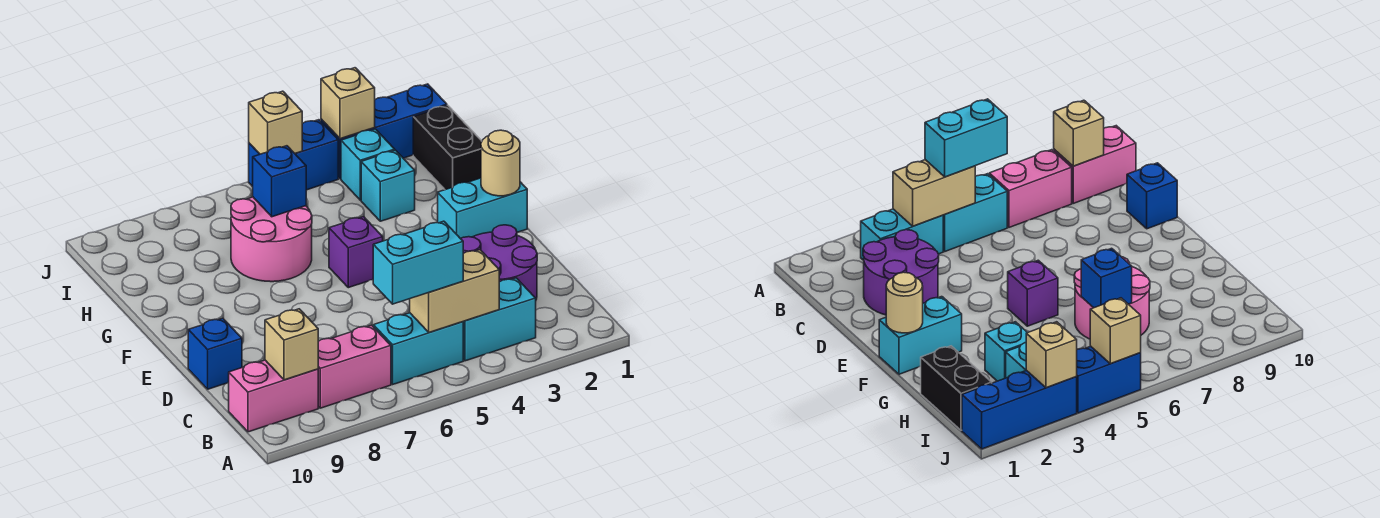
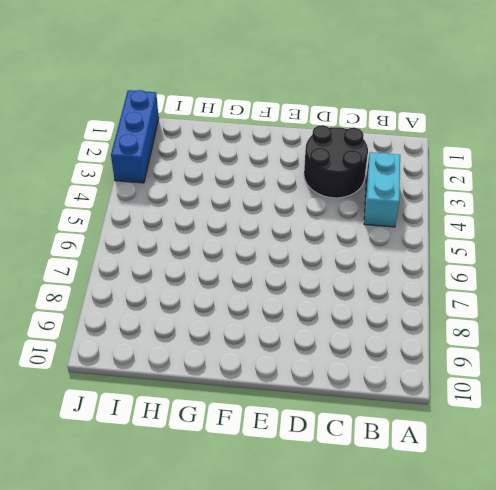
black round brick C2:D3 level 1 -> purple round brick C2:D3 level 1
none -> cyan brick B5:B6 level 1
none -> pink brick B7:B8 level 1
none -> pink brick B9:B10 level 1

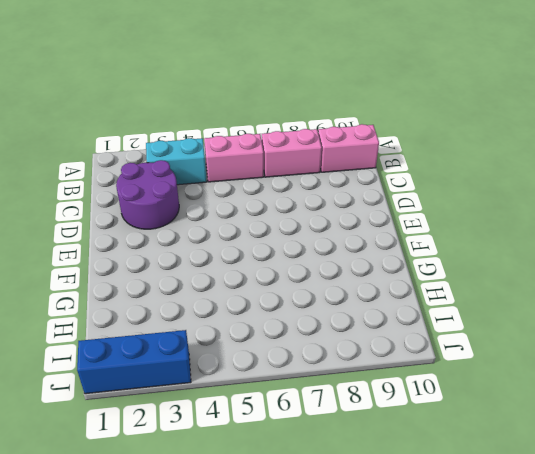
pink brick B5:B6 level 1 -> cyan brick B5:B6 level 1
none -> blue brick D10 level 1
none -> cyan brick F1:F2 level 1
none -> purple brick F5 level 1

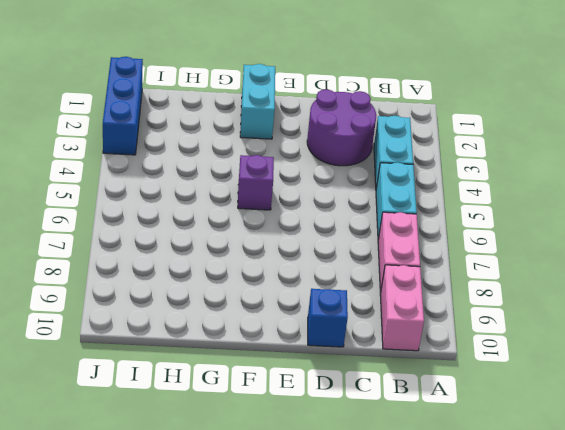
none -> pink round brick G6:H7 level 1
none -> black brick H1:I1 level 1
none -> cyan brick H3 level 1

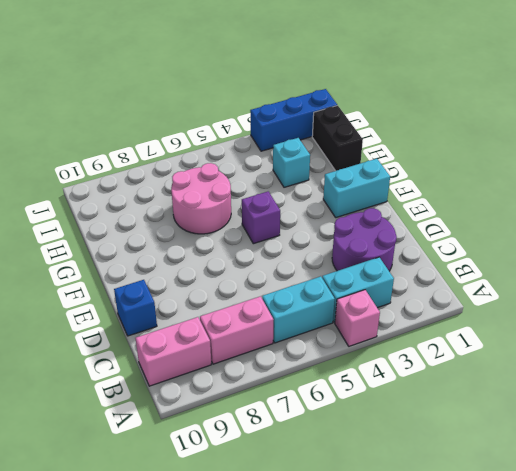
pink brick A4 level 1 -> none
none -> cyan brick I3 level 1
none -> blue brick J4:J5 level 1
none -> tan brick B4:B5 level 2

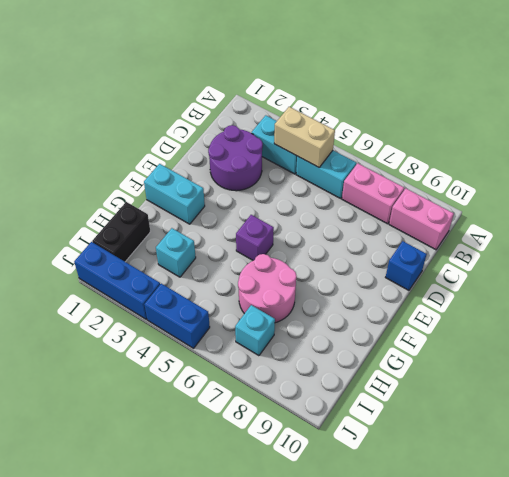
cyan brick I7 level 1 -> cyan brick I3 level 1
none -> tan brick B9 level 2
none -> tan round brick F1 level 2
none -> blue brick H6 level 2

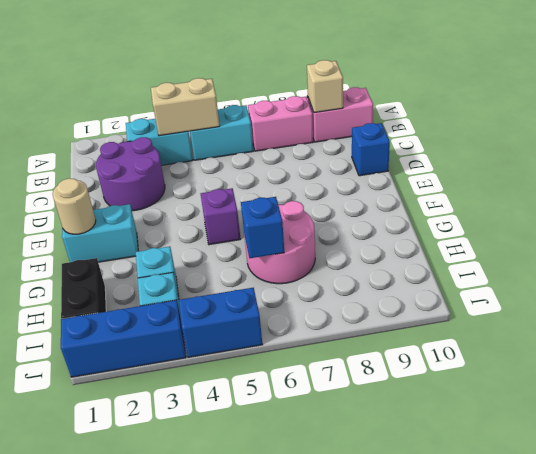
none -> tan brick J3 level 2
none -> tan brick J5 level 2
none -> cyan brick B5:B6 level 3

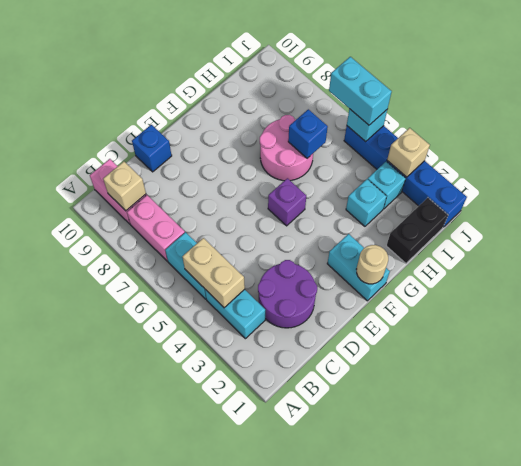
cyan brick J5 level 2 -> tan brick J5 level 2
cyan brick J5:J6 level 3 -> cyan brick B5:B6 level 3

